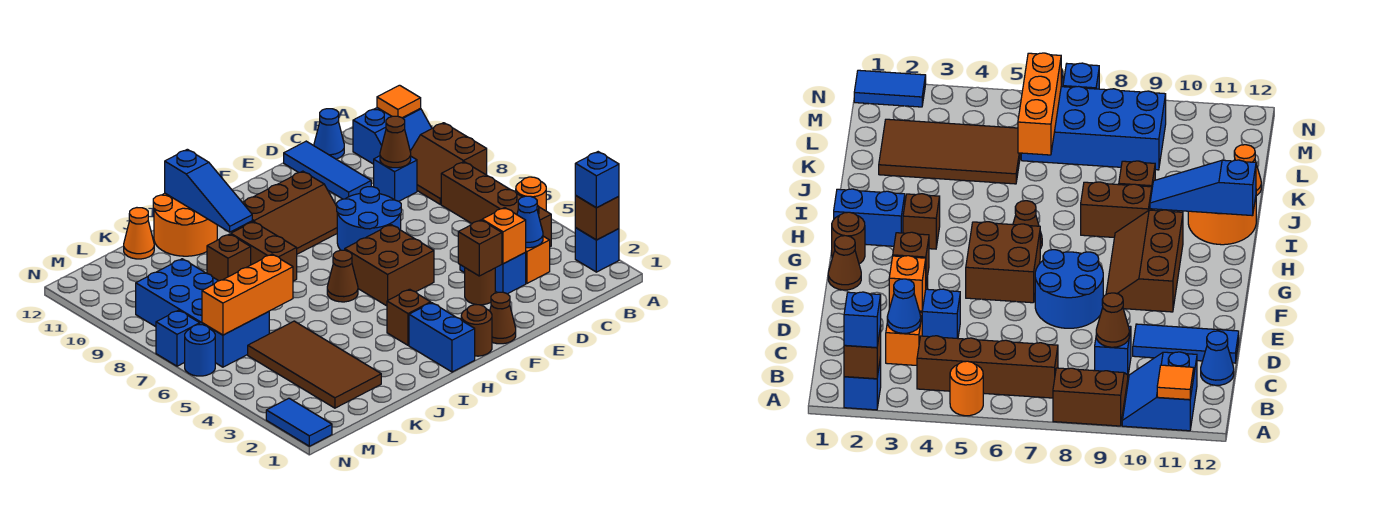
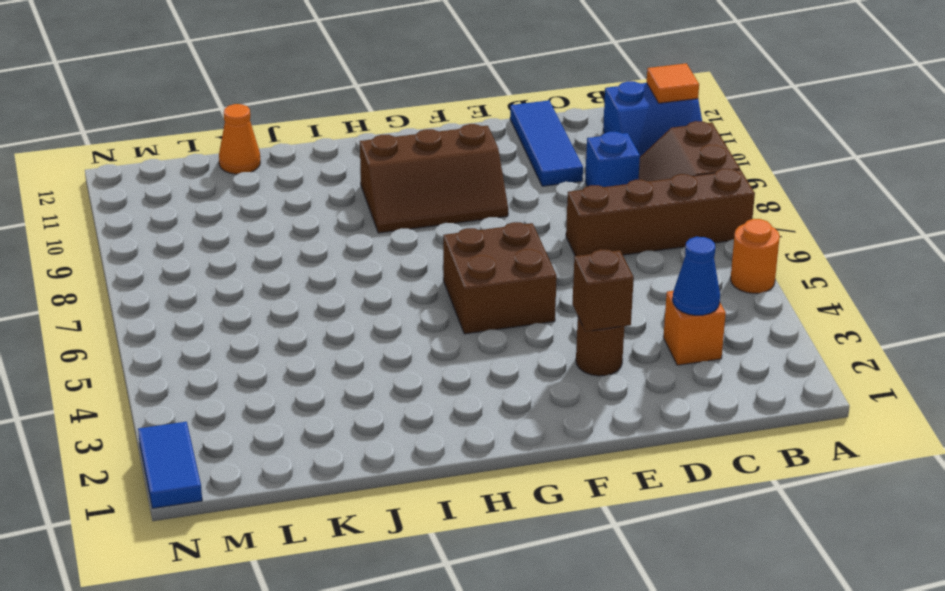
brown brick A7:D7 level 1 -> brown brick B4:B7 level 1
none -> blue brick A2 level 1
none -> blue cone C12 level 1
none -> blue brick D3:D4 level 1
none -> blue round brick E7:F8 level 1

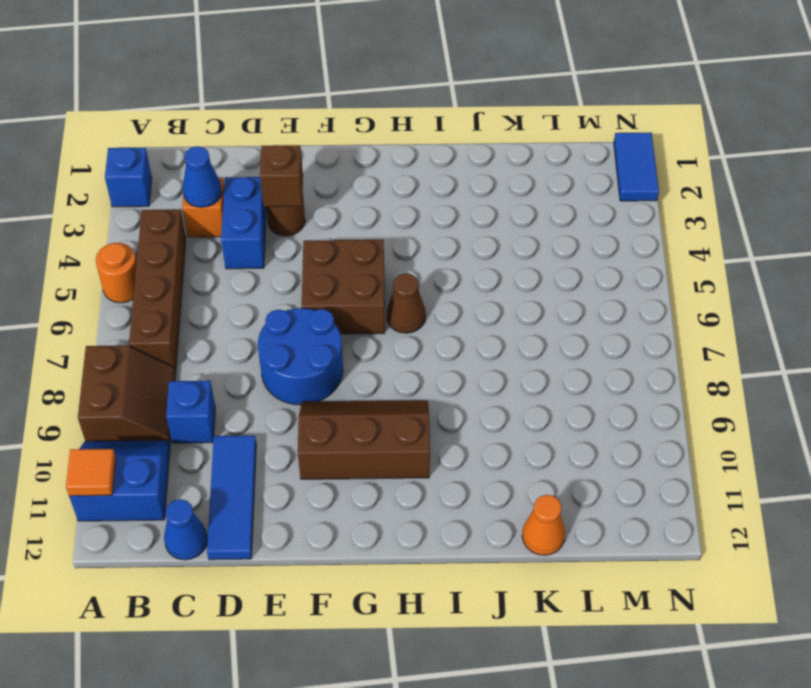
none -> brown cone F1 level 1
none -> brown round brick G1 level 1
none -> blue brick H1:H2 level 1
none -> brown brick H3 level 1

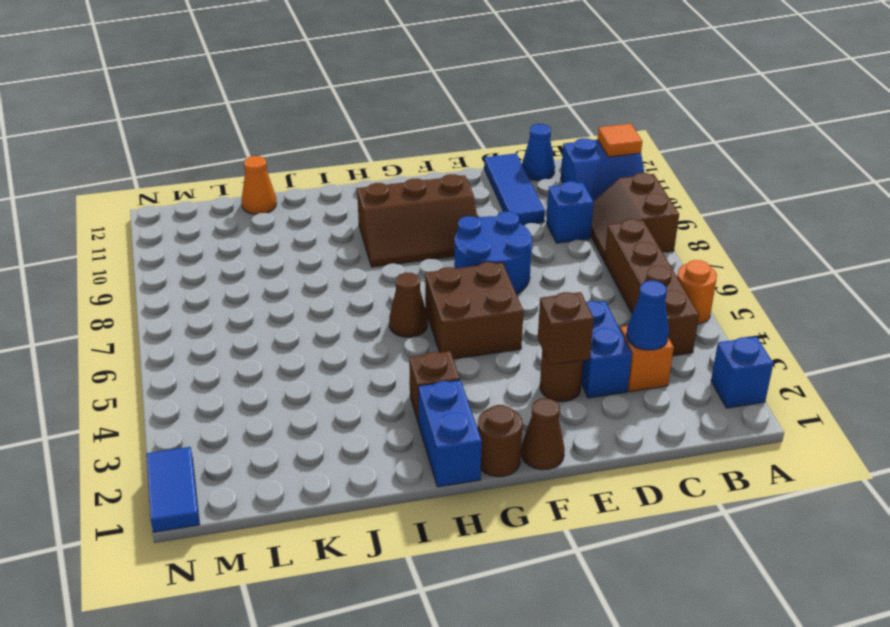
none -> brown brick I8:I9 level 1
none -> orange round brick I11:J12 level 1
none -> brown brick J9 level 1
none -> brown tile K2:L5 level 1

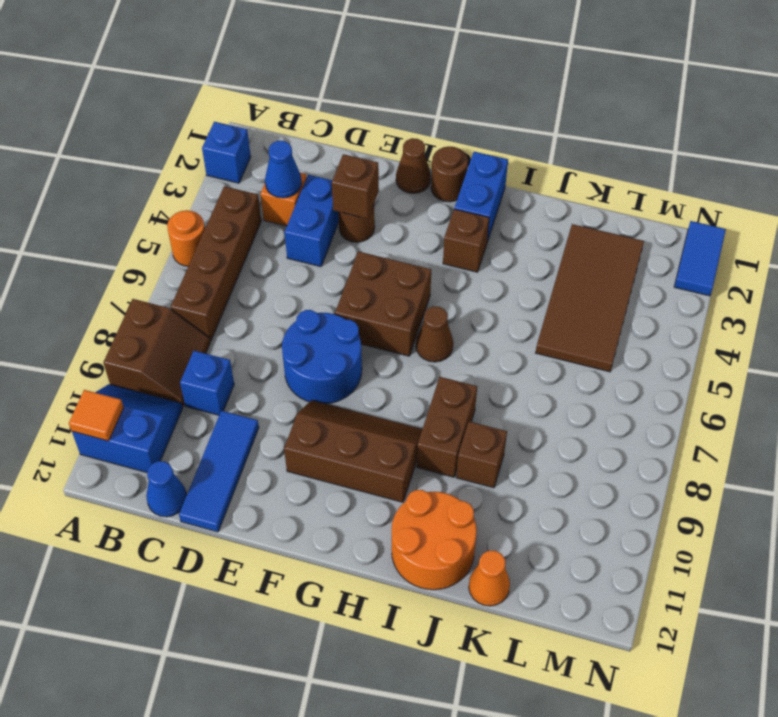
none -> blue brick L6:M9 level 1
none -> blue round brick N6 level 1
none -> blue brick N7 level 1
none -> brown brick A2 level 2

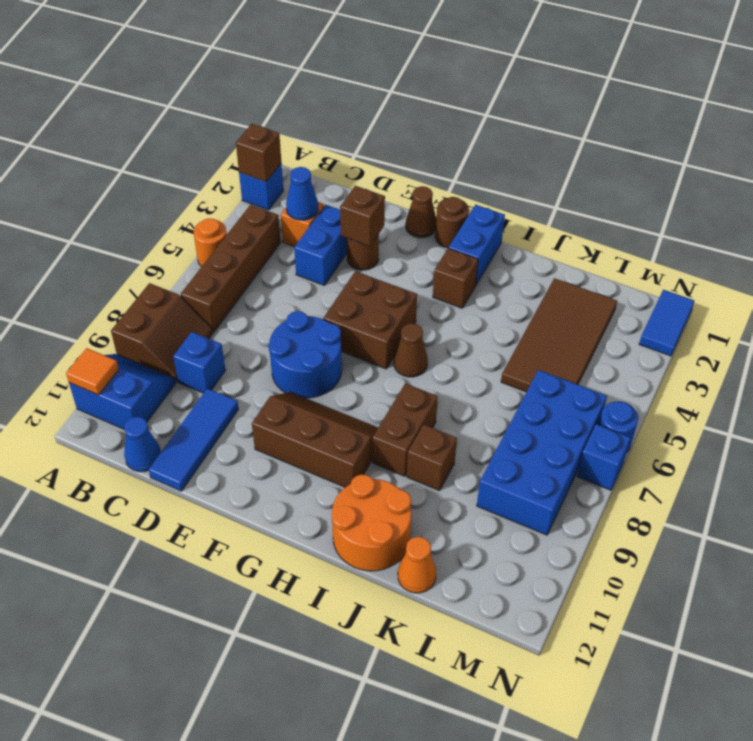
none -> brown cone C9 level 2
none -> orange brick D3 level 2
none -> blue slope I10:I12 level 2 top 12
none -> orange brick K6:M6 level 2

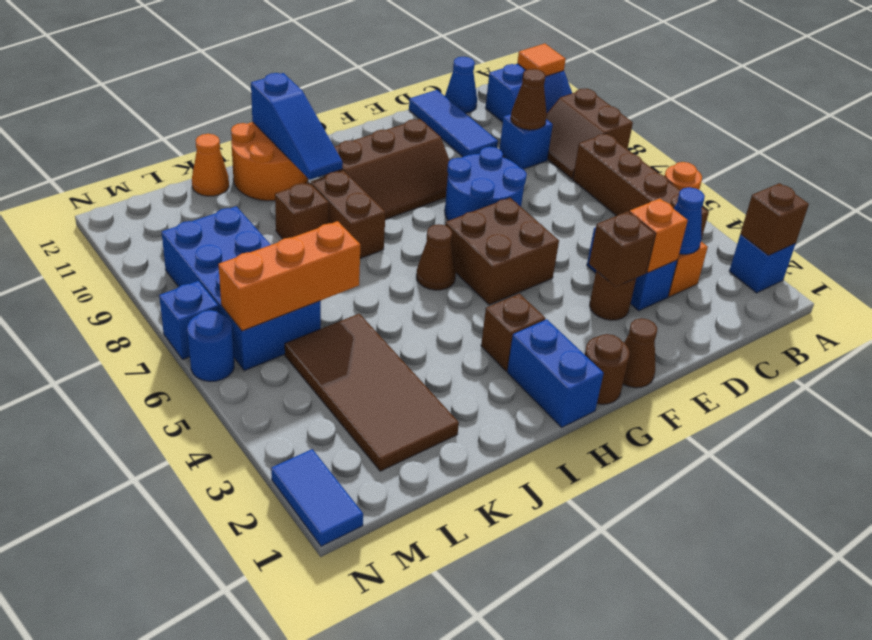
none -> blue brick A2 level 3

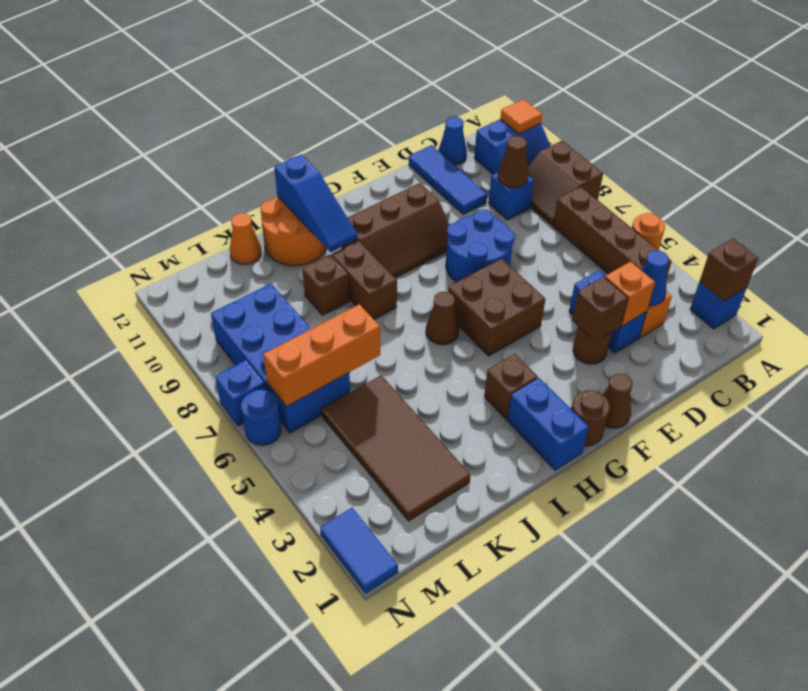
none -> blue brick A2 level 3

